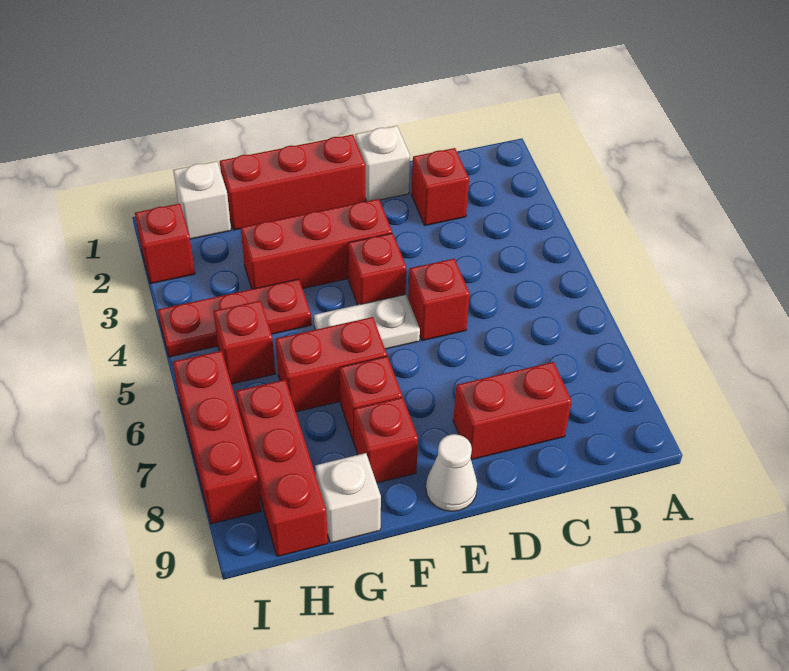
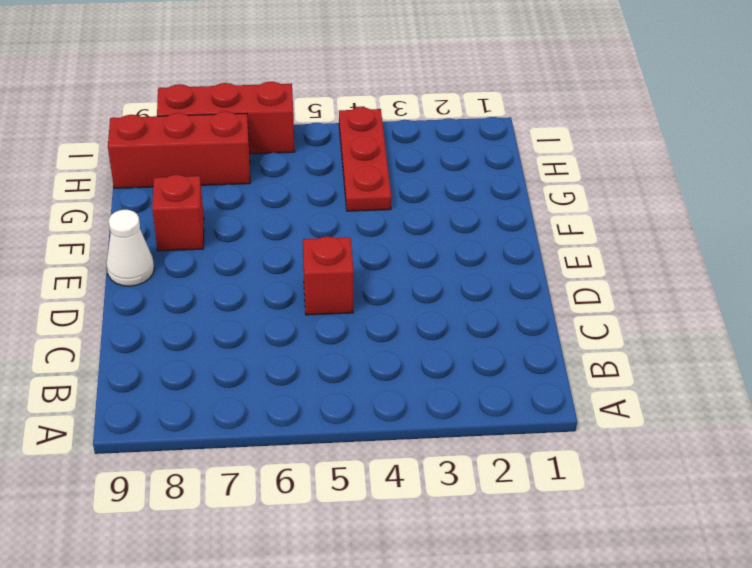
none -> red brick C2 level 1
none -> red brick C8:D8 level 1
none -> white brick D1 level 1

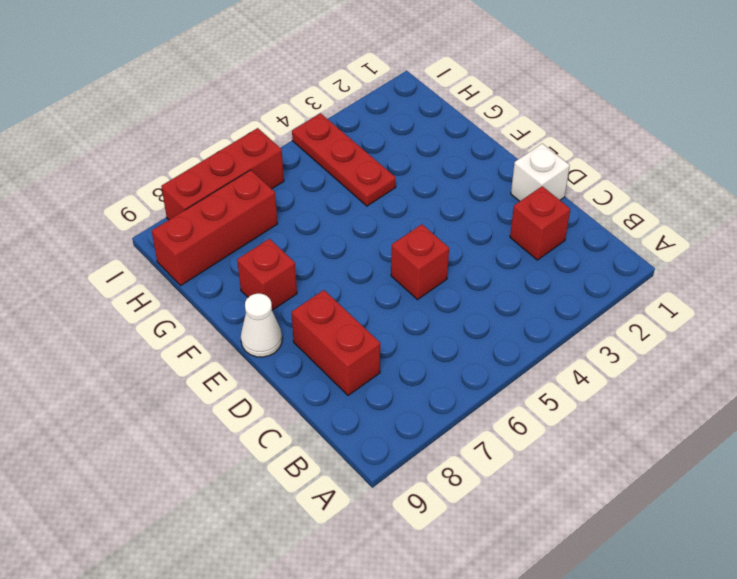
none -> red brick E1:G1 level 1
none -> red brick E3:G3 level 1
none -> red brick E4 level 1

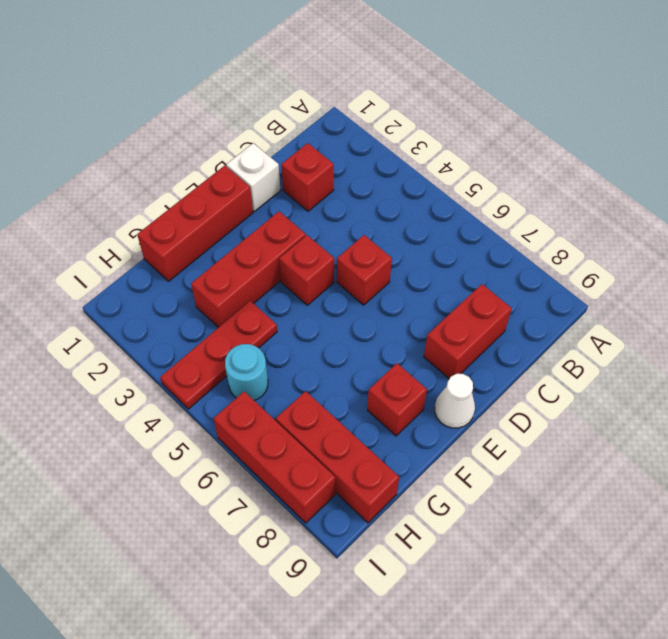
cyan round brick H5 level 1 -> red brick H5 level 1
none -> white plate E5:F5 level 1
none -> red brick F6:G6 level 1
none -> red brick F7 level 1

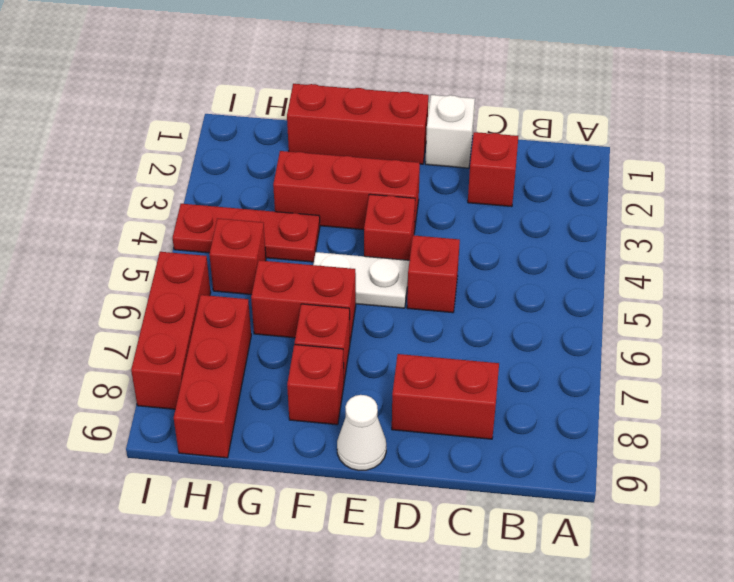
none -> white brick G9 level 1
none -> white brick H1 level 1
none -> red brick I2 level 1

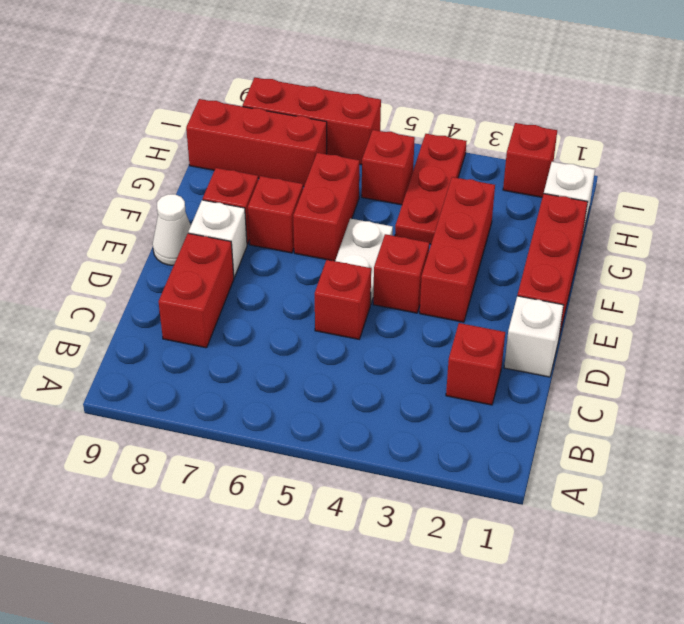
white brick E8 level 1 -> white brick G9 level 1

